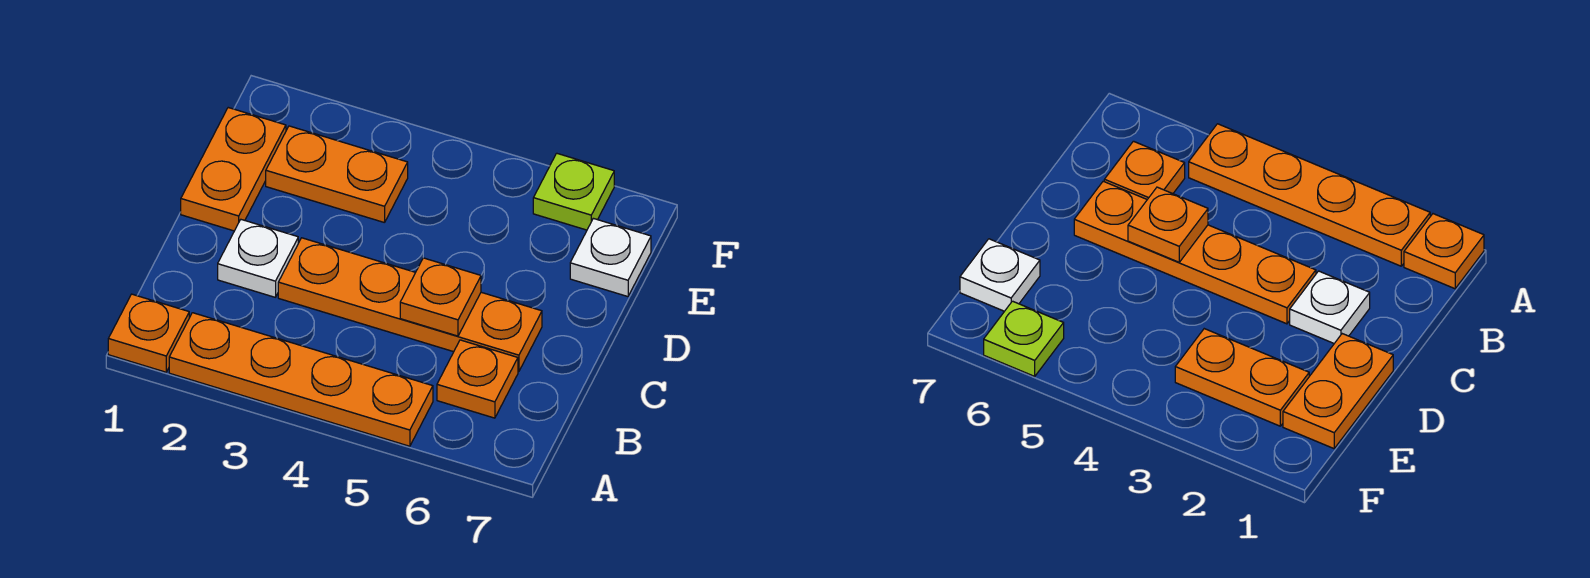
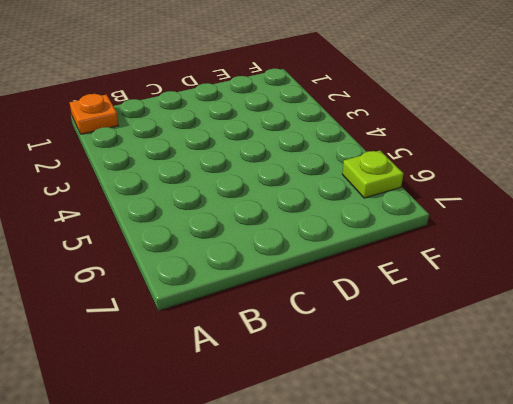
none -> orange plate A2:A5 level 1
none -> orange plate B6 level 1

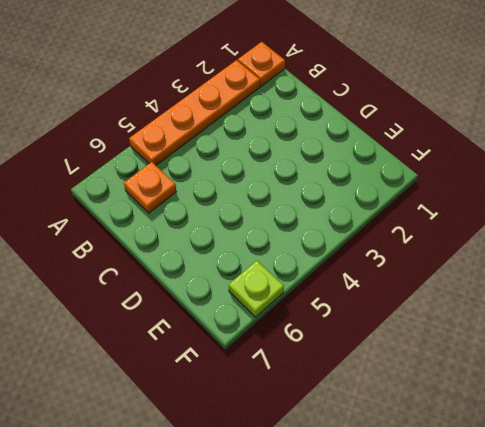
none -> white plate C2 level 1
none -> orange plate C3:C6 level 1

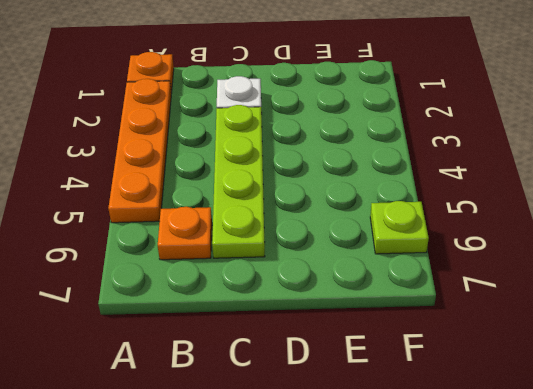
lime plate C3:C6 level 1 -> orange plate C3:C6 level 1
none -> orange plate D1:E1 level 1
none -> orange plate E2:E3 level 1

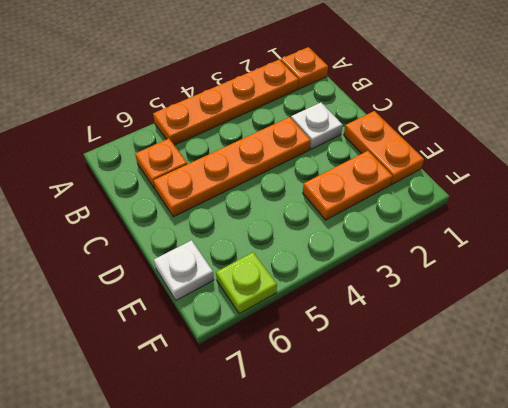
none -> orange plate C5 level 2

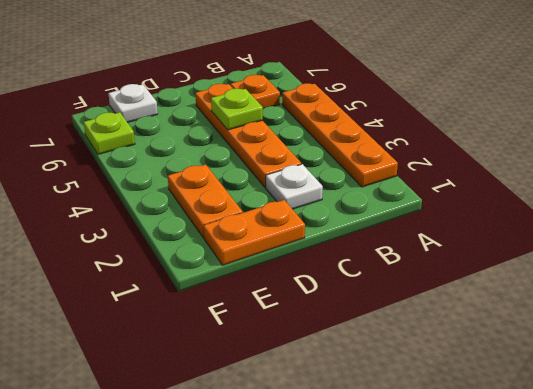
lime plate C5 level 2 -> orange plate C5 level 2
none -> orange plate A1 level 1

